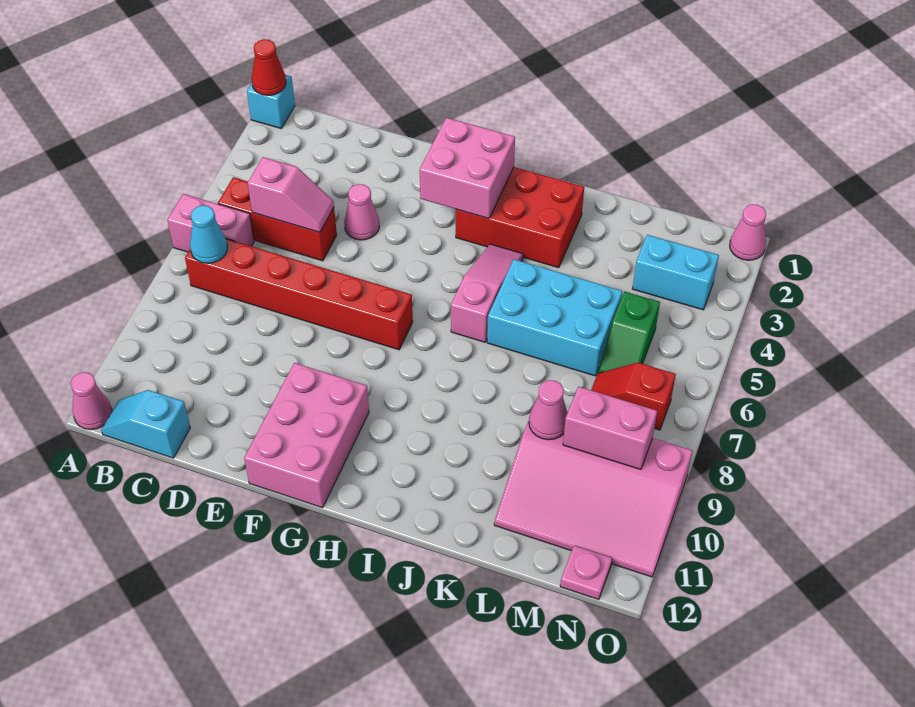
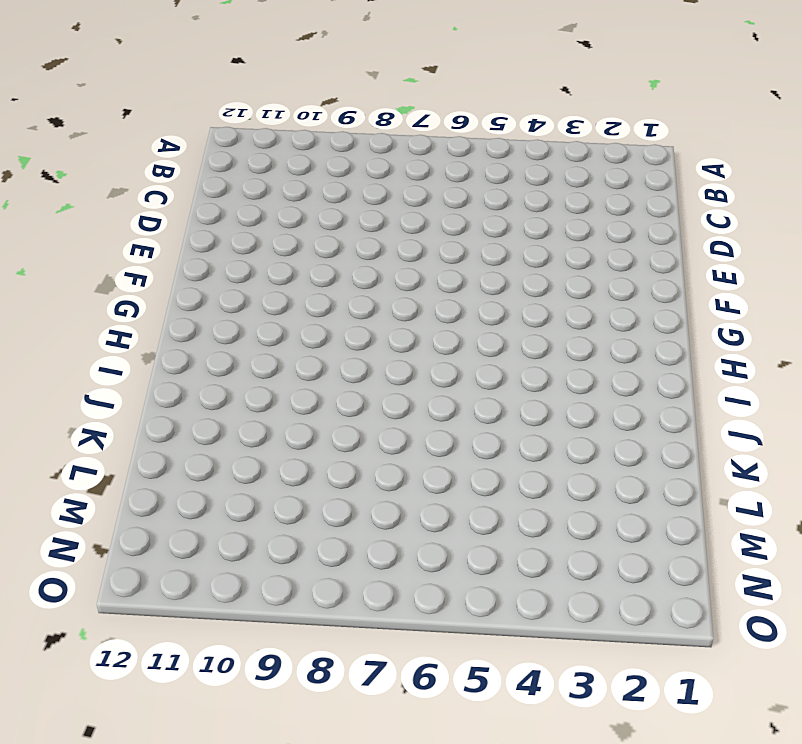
none -> cyan brick A1 level 1
none -> pink brick A6:B6 level 1
none -> pink cone A12 level 1

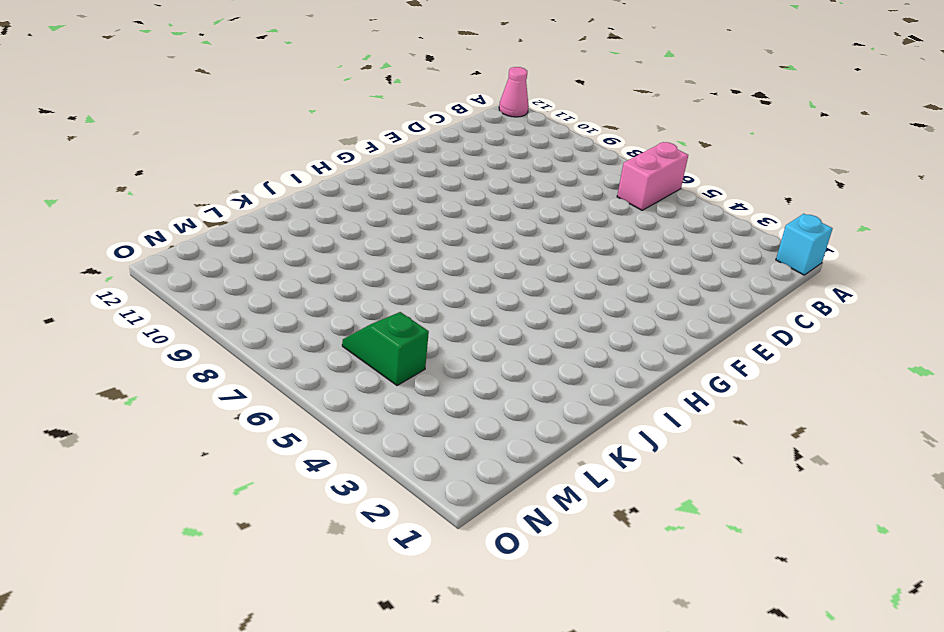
none -> red brick B5:D5 level 1
none -> red brick B7:G7 level 1
none -> cyan slope B12:C12 level 1 top C

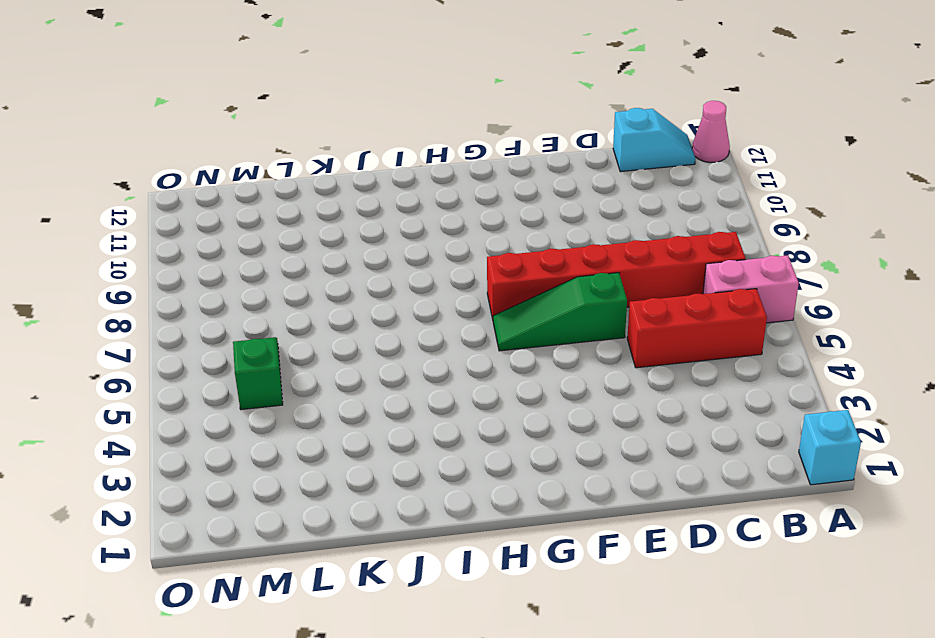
green slope E6:G6 level 1 top E -> none
none -> pink cone E4 level 1
none -> pink brick F10:G12 level 1
none -> red brick H2:J3 level 1

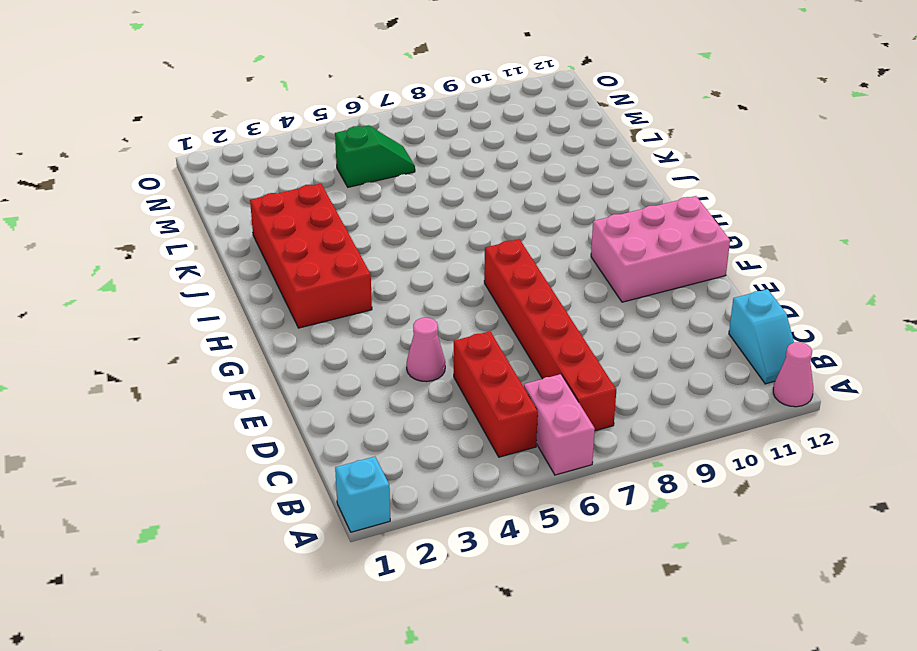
red brick H2:K3 level 1 -> red brick H2:J3 level 1
none -> pink slope I4:I6 level 1 top 6
none -> cyan brick J5:L6 level 1
none -> pink slope L9:O11 level 1 top 9

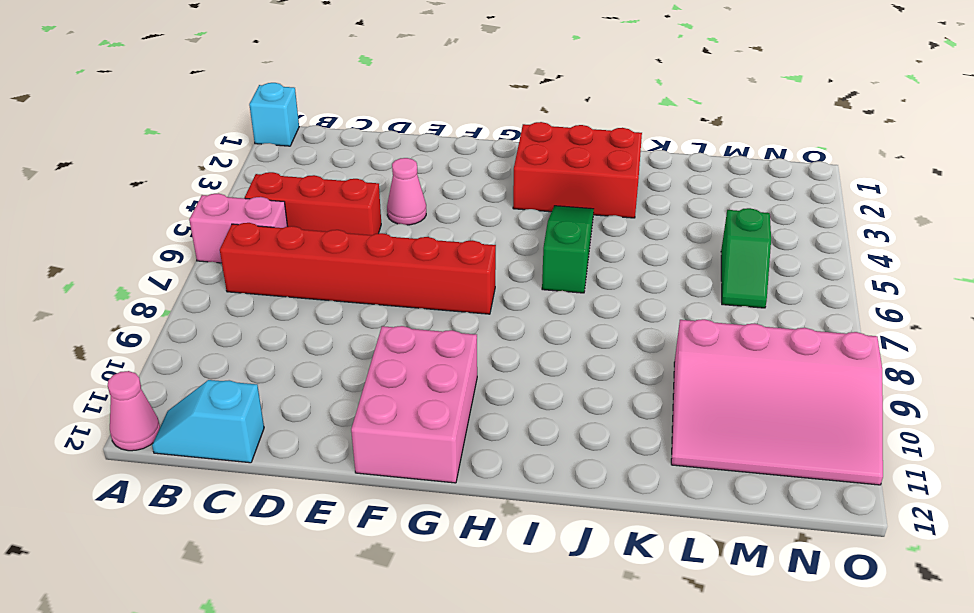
green slope I4:I6 level 1 top 6 -> pink slope I4:I6 level 1 top 6
none -> cyan brick J5:L6 level 1
none -> cyan brick M3:N3 level 1
none -> red slope M7:N7 level 1 top N

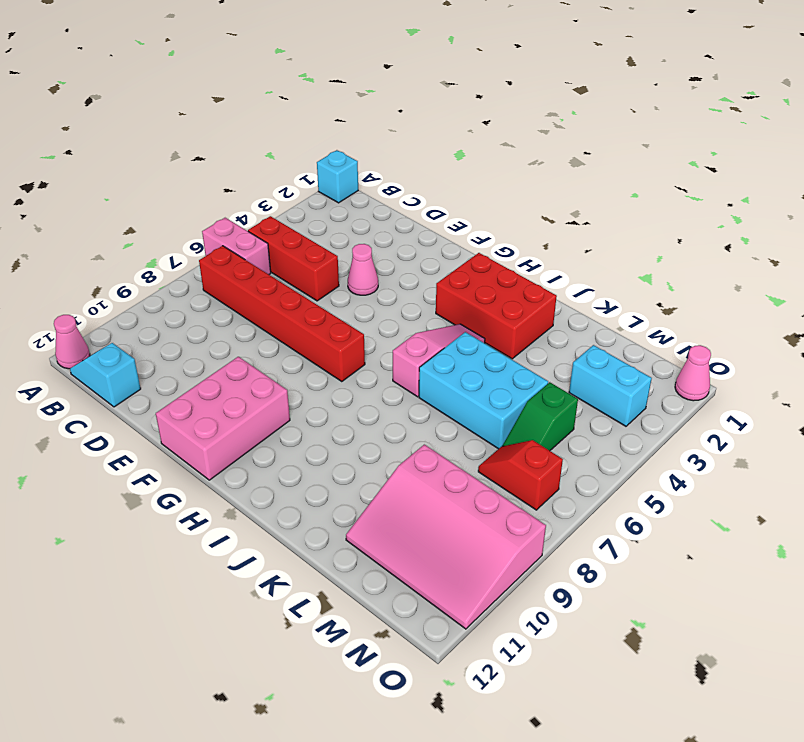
none -> pink plate N12 level 1
none -> red cone A1 level 2
none -> cyan cone B7 level 2

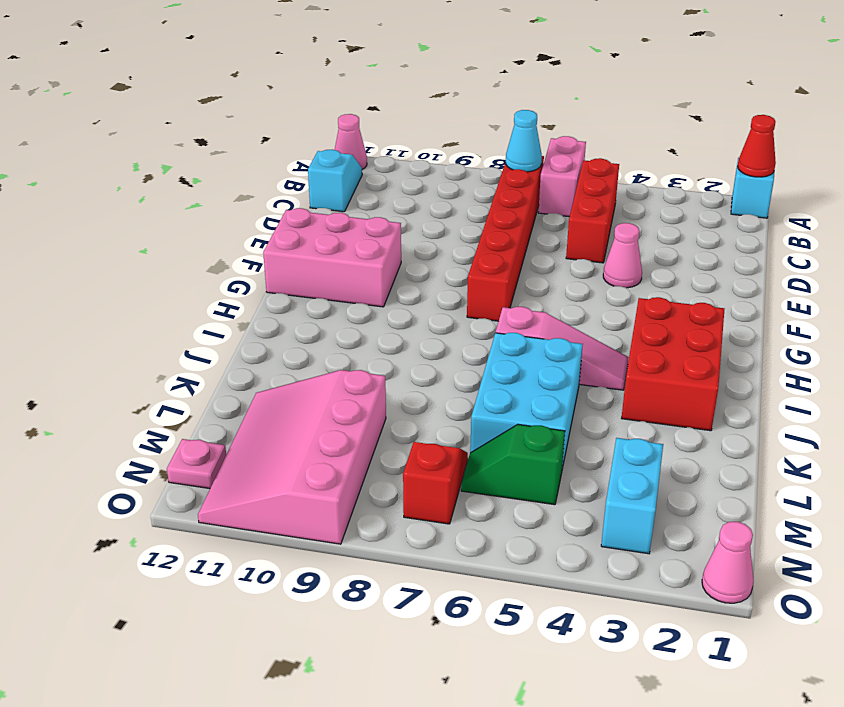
none -> pink slope C5:D5 level 2 top C
none -> pink brick G2:H3 level 2
none -> pink cone L9 level 2

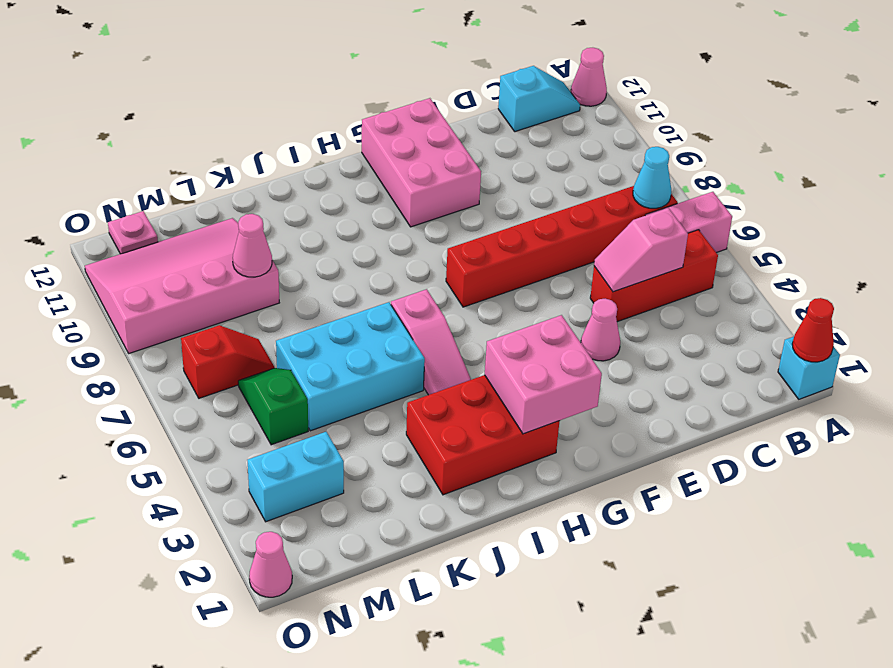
none -> pink brick M9:N9 level 2

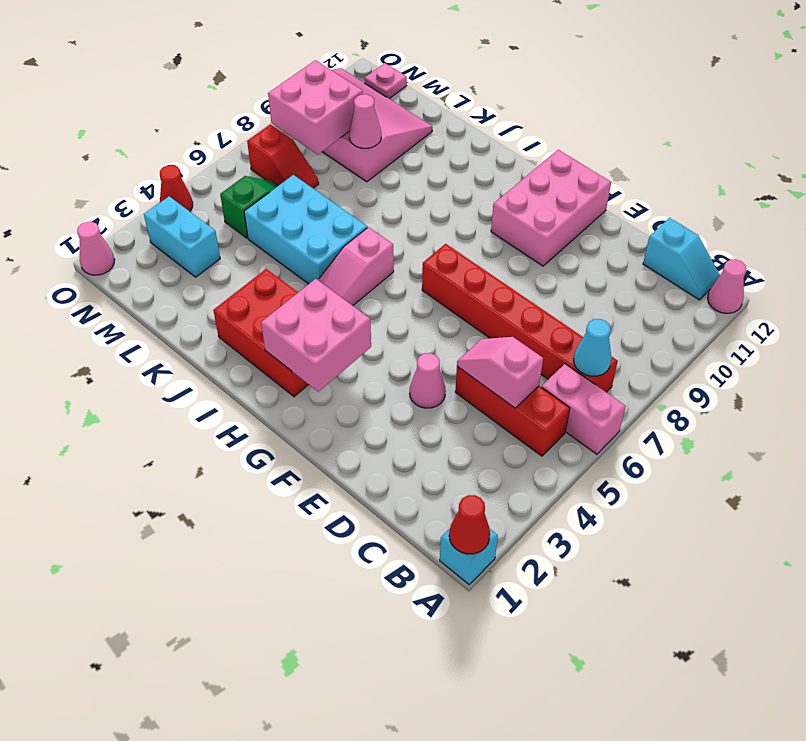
pink brick M8:N9 level 2 -> pink brick M9:N9 level 2
red cone O4 level 1 -> none

